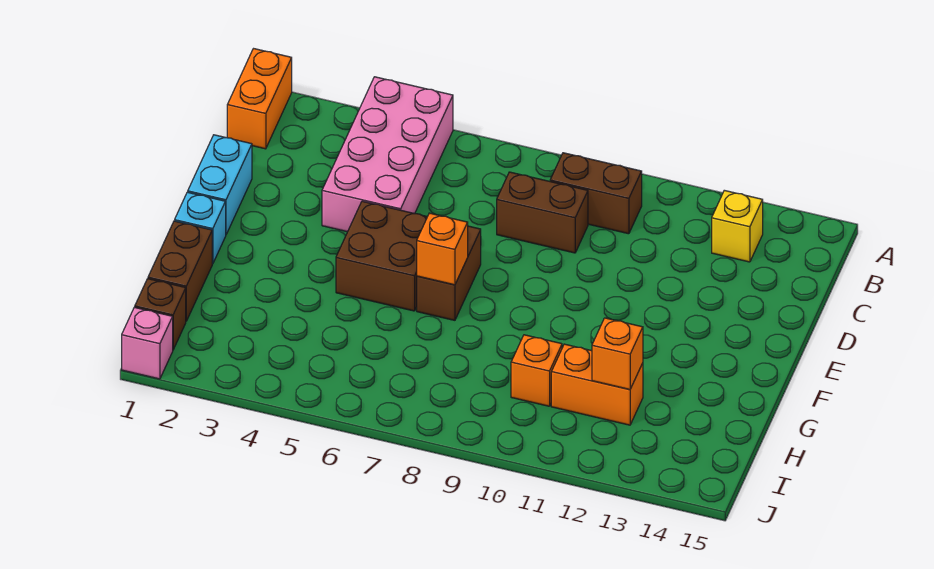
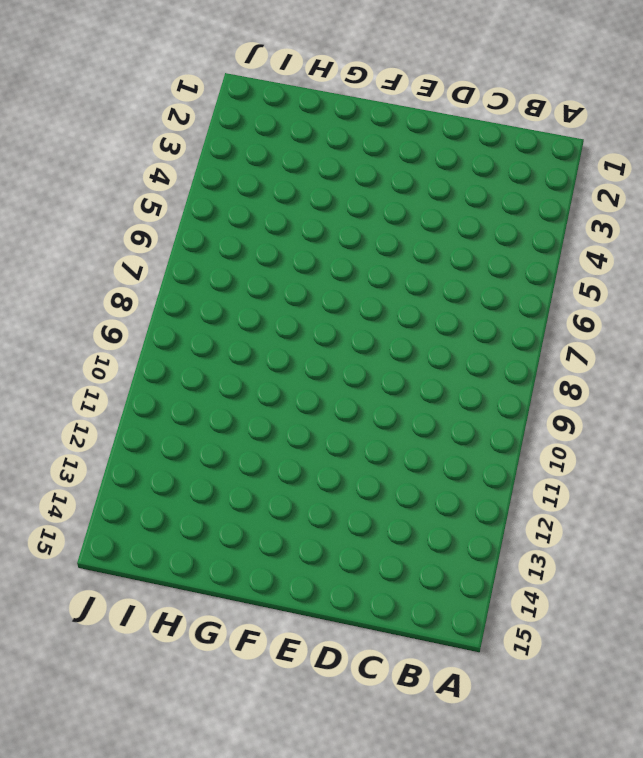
none -> orange brick A1:B1 level 1
none -> pink brick A4:D5 level 1
none -> brown brick B9:B10 level 1

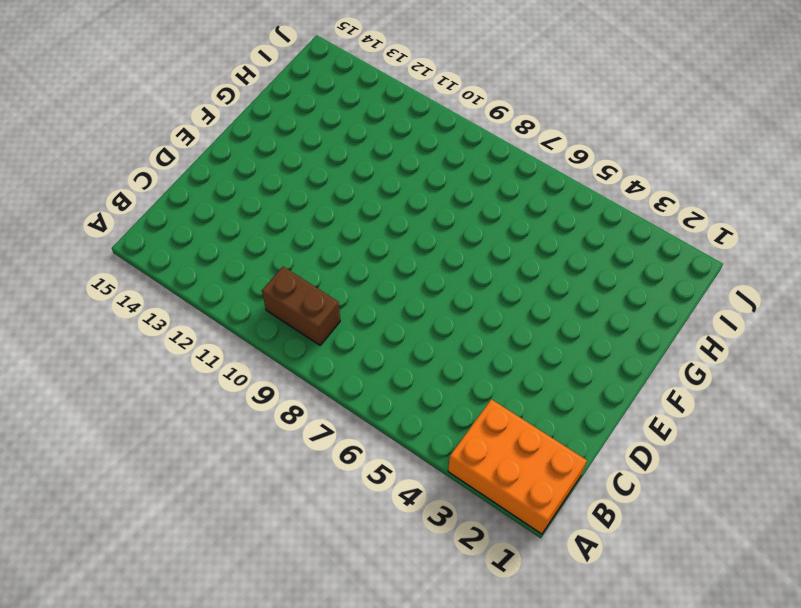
orange brick A1:B3 level 1 -> orange brick A1:B1 level 1
none -> pink brick A4:D5 level 1
none -> yellow brick B13 level 1
none -> brown brick C8:C9 level 1

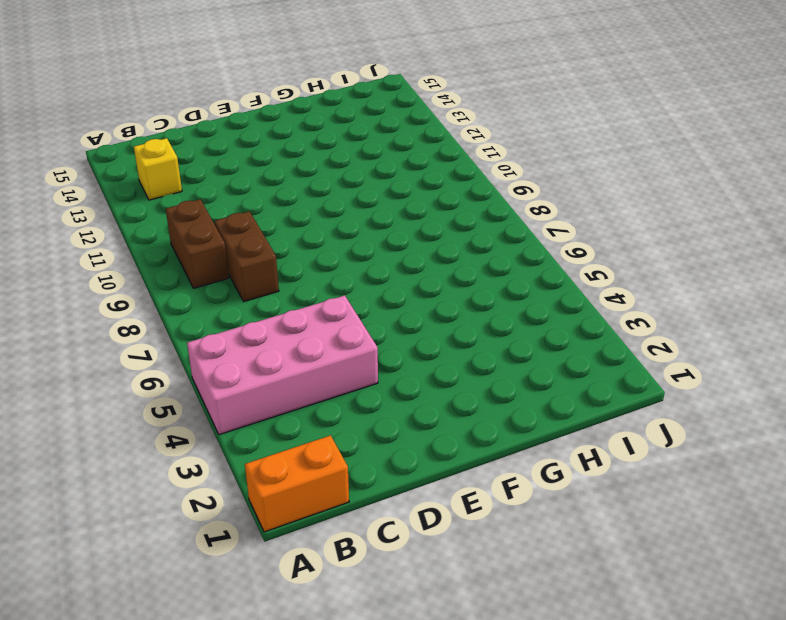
none -> cyan brick D1:E1 level 1
none -> brown brick E5:F6 level 1
none -> brown brick E7:F7 level 1

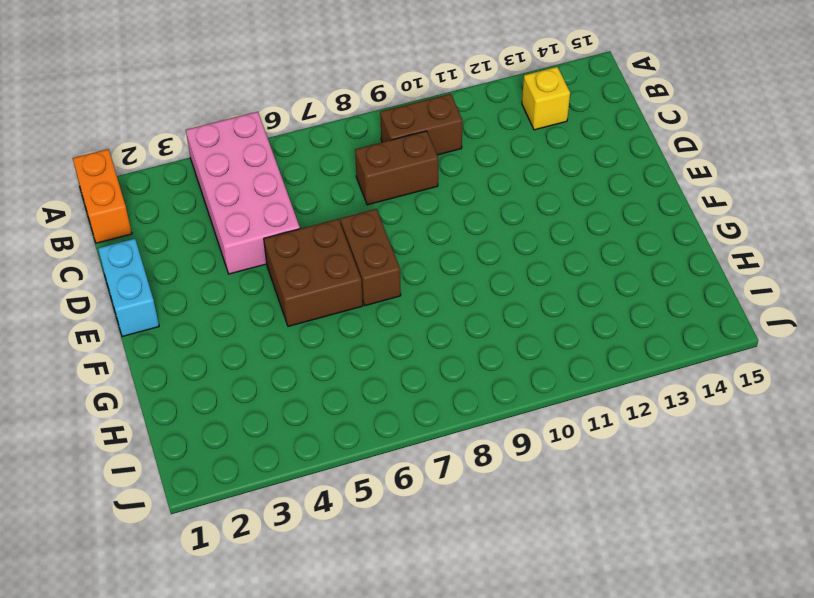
none -> cyan brick F1 level 1
none -> brown brick G1:H1 level 1
none -> orange brick H10 level 1

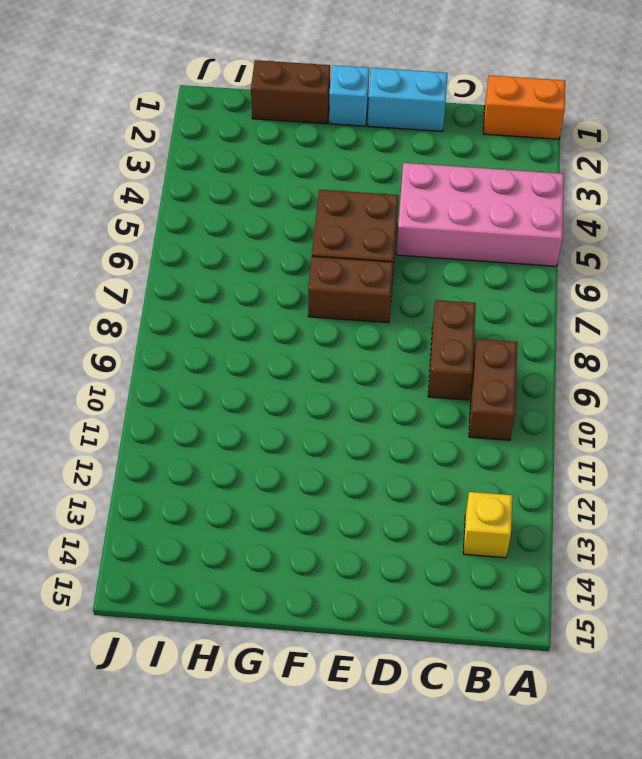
none -> orange brick H10 level 1
none -> orange brick H11:H12 level 1
none -> brown brick I1 level 1

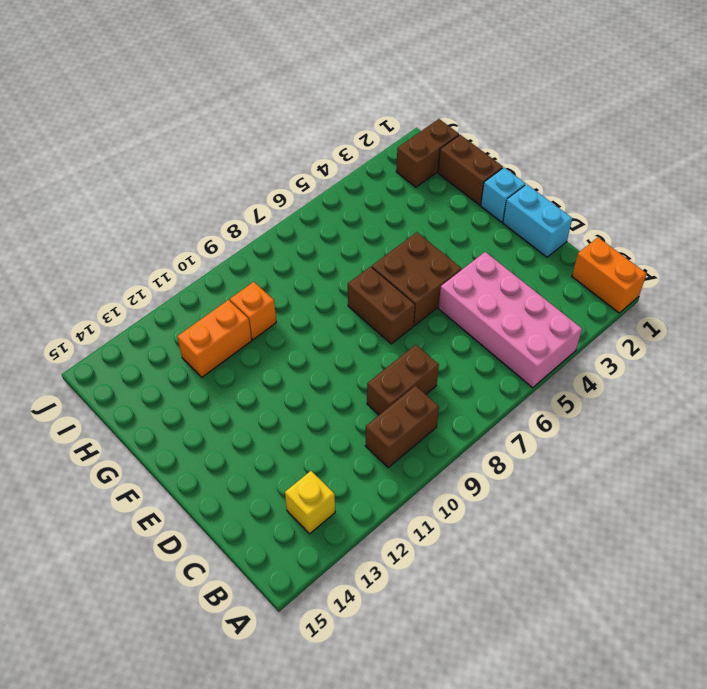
brown brick I1:I2 level 1 -> brown brick I1 level 1
none -> pink brick J1 level 1
none -> orange brick F7 level 2
none -> orange brick H12 level 2

